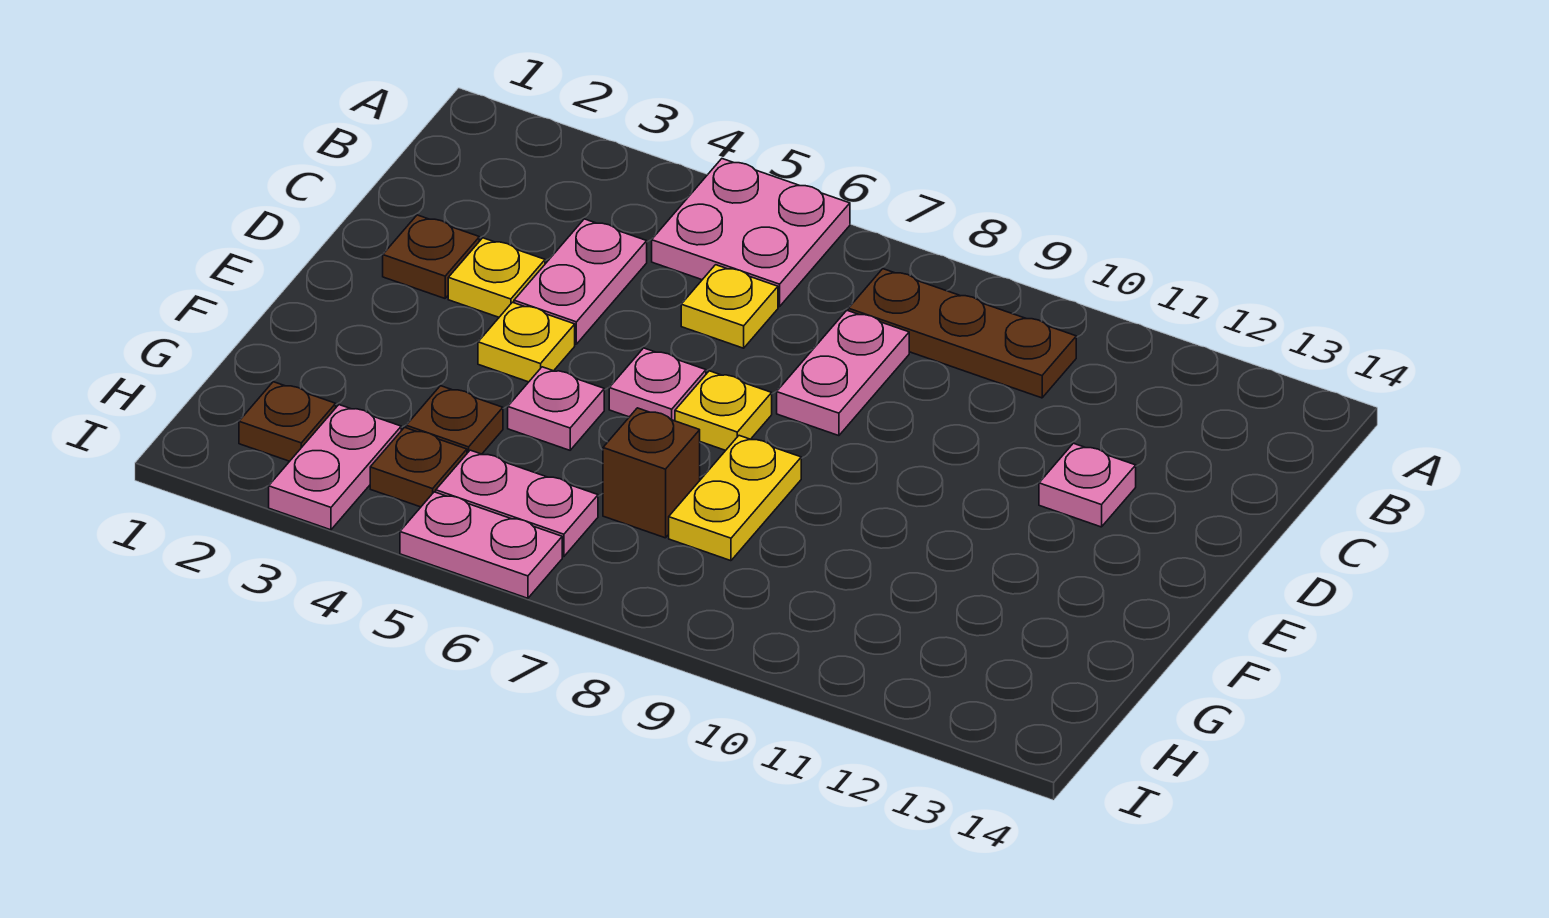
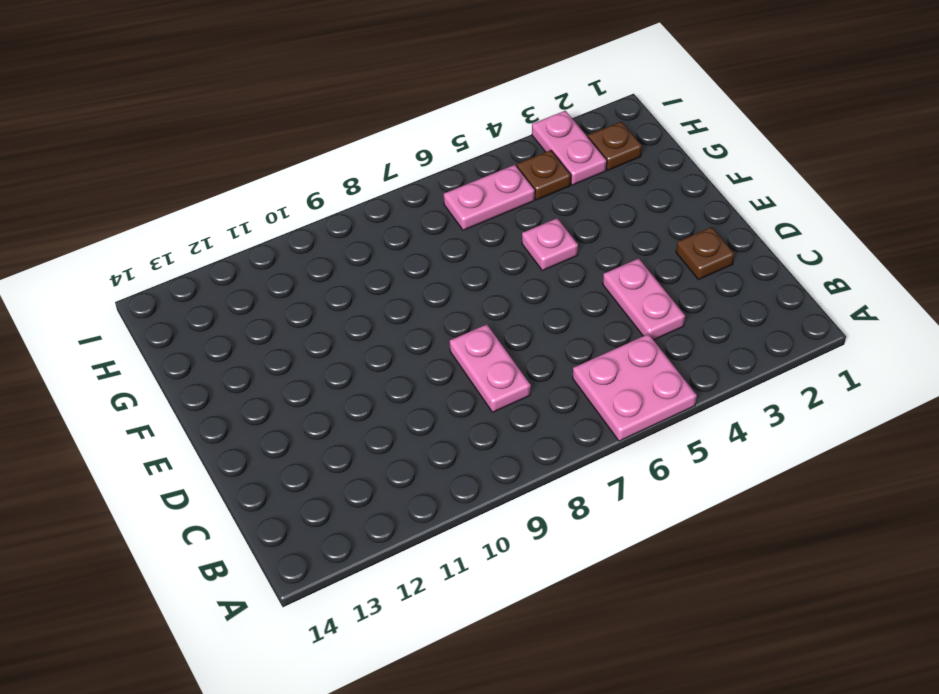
none -> brown plate B8:B10 level 1
none -> yellow plate C6 level 1
none -> yellow plate D3 level 1

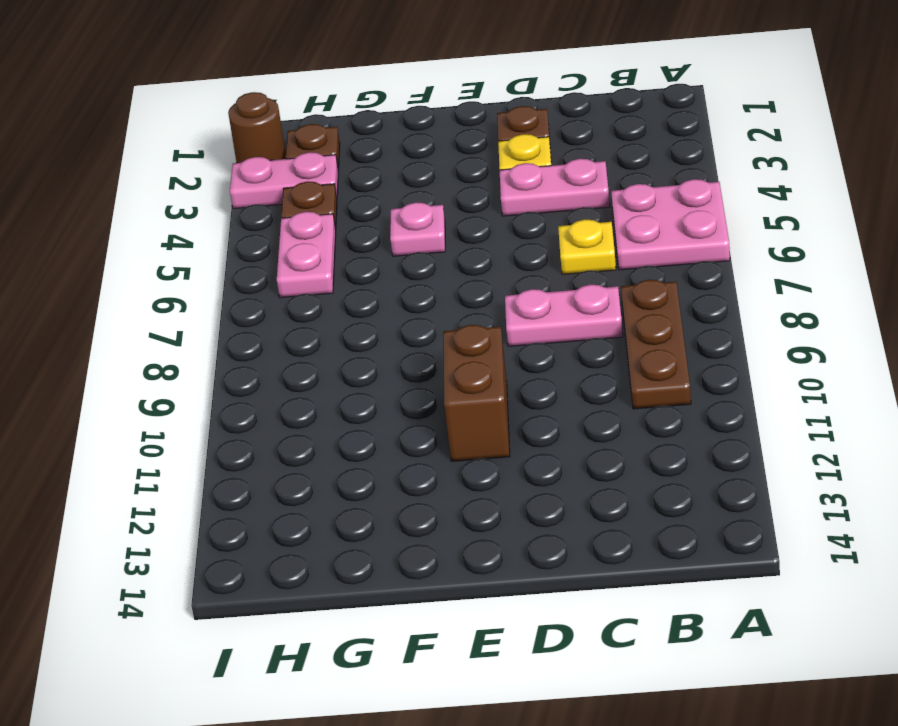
brown brick E10:E11 level 1 -> none
brown round brick I2 level 1 -> none
none -> pink plate D12 level 1
none -> yellow plate E4 level 1
none -> pink plate E6 level 1

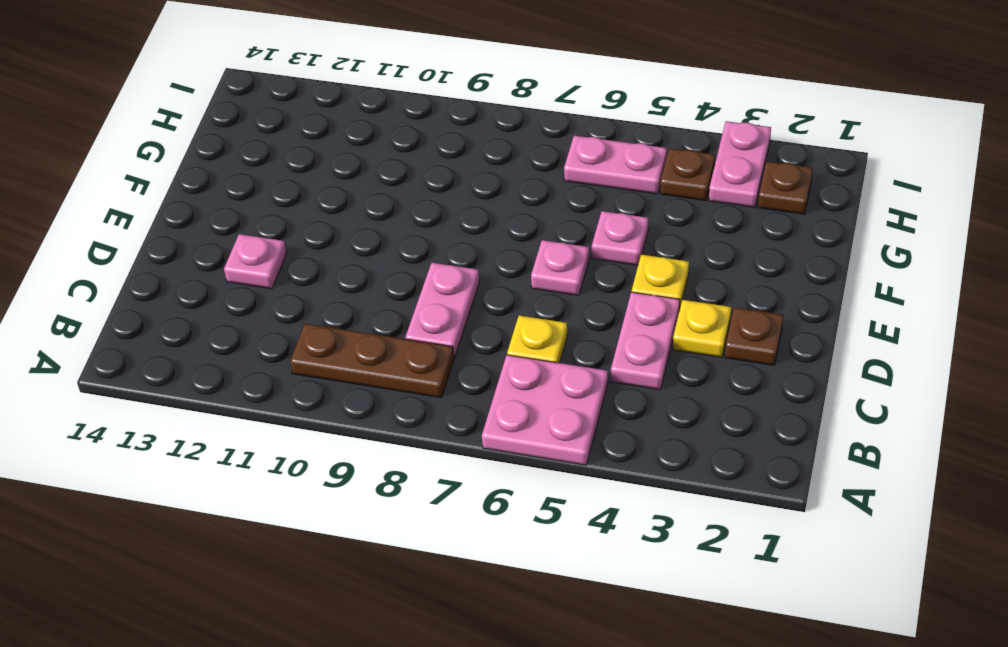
none -> yellow plate E7 level 1
none -> yellow plate F8:G8 level 1
none -> brown plate G4 level 1

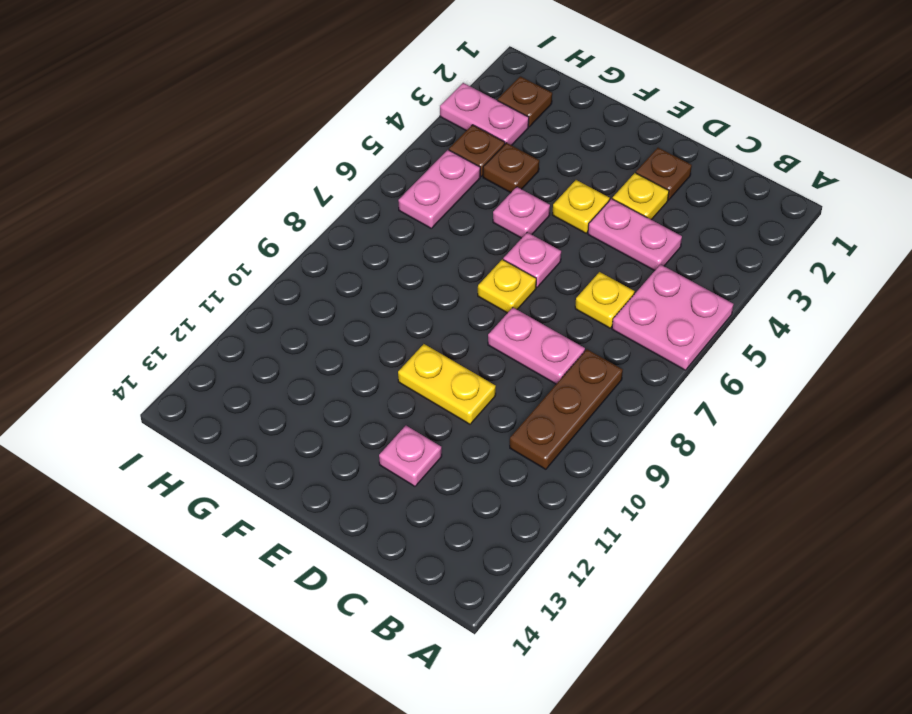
yellow plate D10:E10 level 1 -> yellow plate F8:G8 level 1
none -> brown brick G7 level 1
none -> pink plate I5:I6 level 1

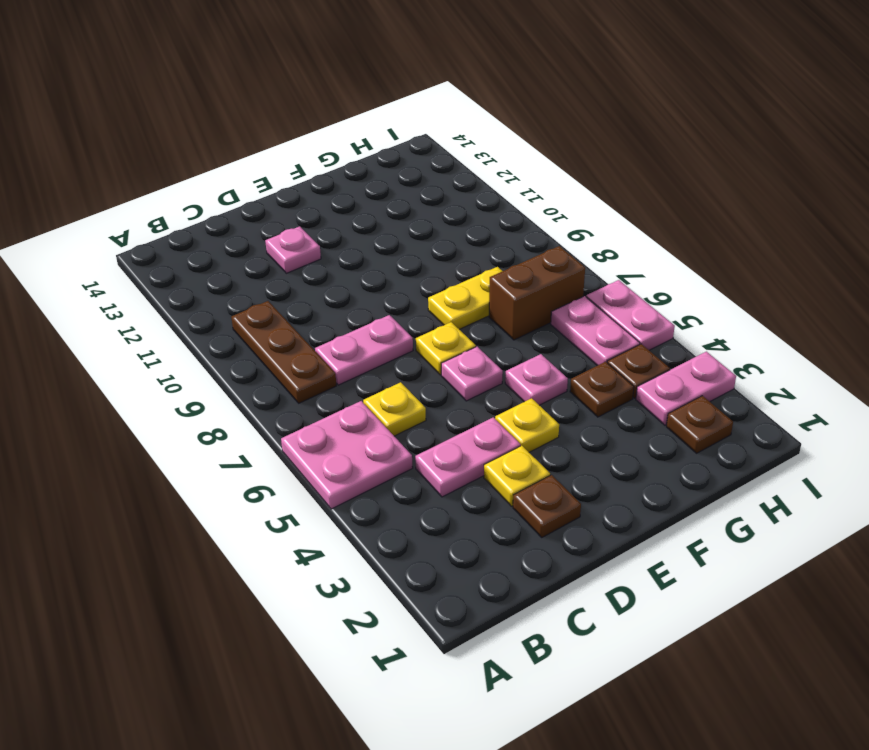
brown brick G7:H7 level 1 -> brown brick G7 level 1

